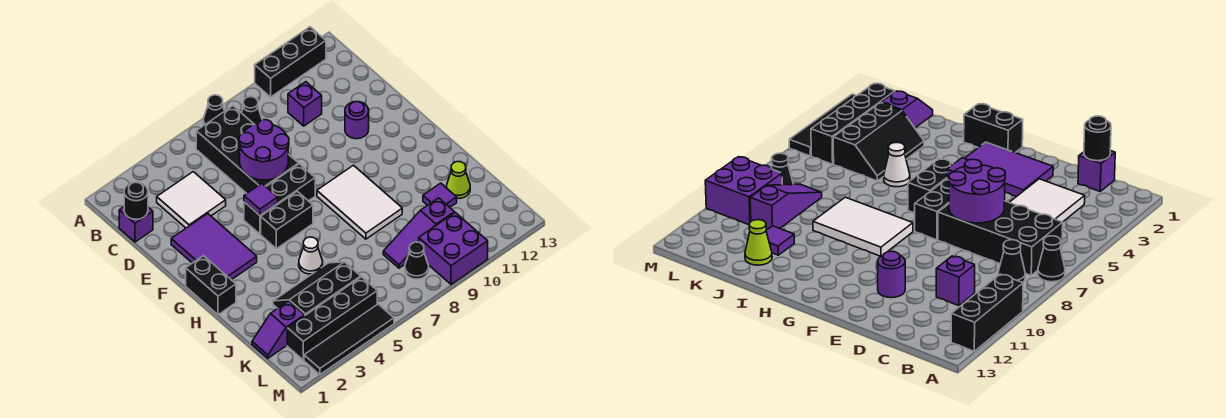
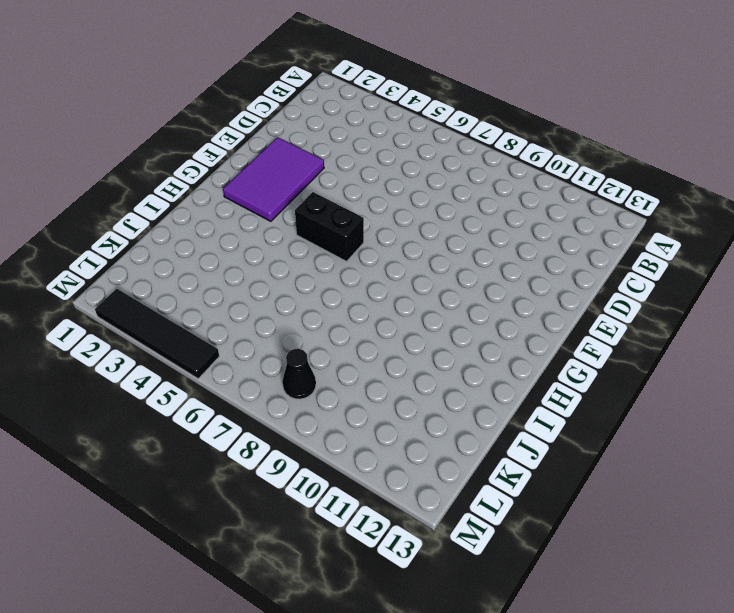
none -> black cone A7 level 1
none -> black brick A10:A12 level 1
none -> black brick B6:E7 level 1

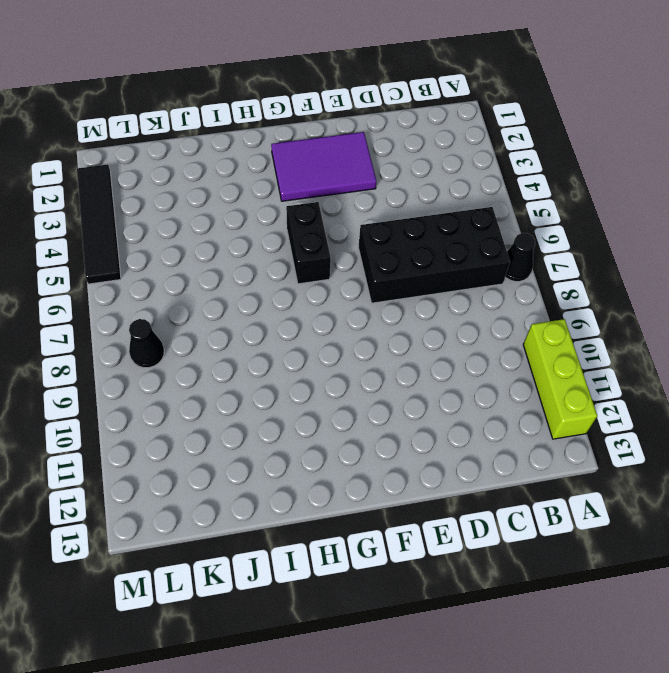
lime brick A10:A12 level 1 -> black brick A10:A12 level 1
none -> black cone B8 level 1
none -> purple brick C1 level 1
none -> white tile C3:D4 level 1

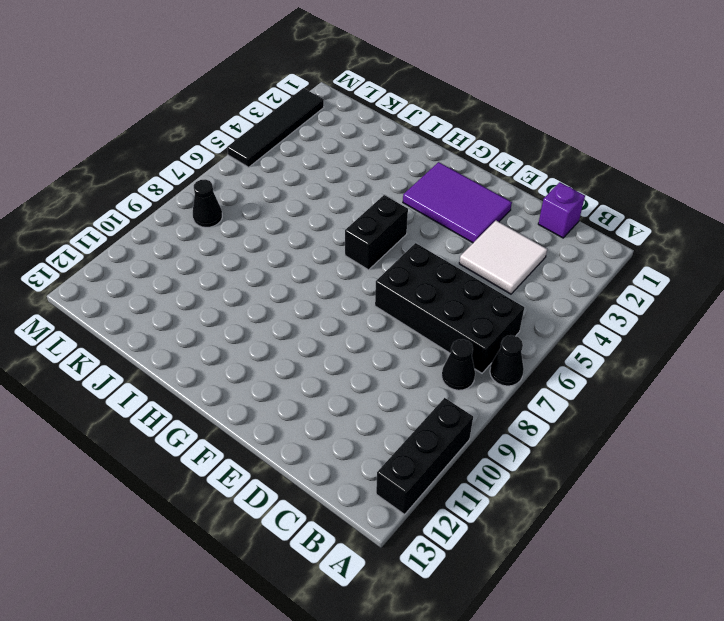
none -> purple brick C10 level 1
none -> purple round brick E11 level 1
none -> black brick F5:F7 level 1

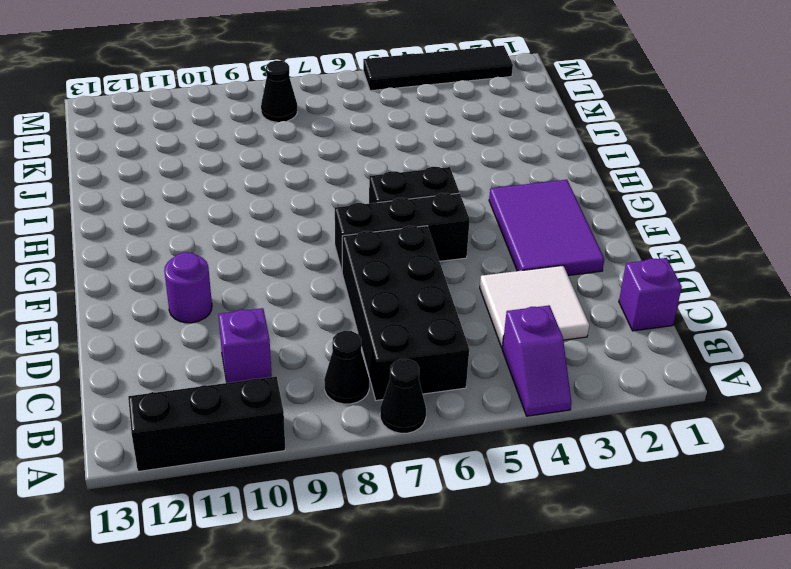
purple slope A4:B4 level 1 top B -> purple slope K1:K2 level 1 top 2
none -> black brick G1:H1 level 1
none -> white tile G8:I9 level 1
none -> white cone I5 level 1

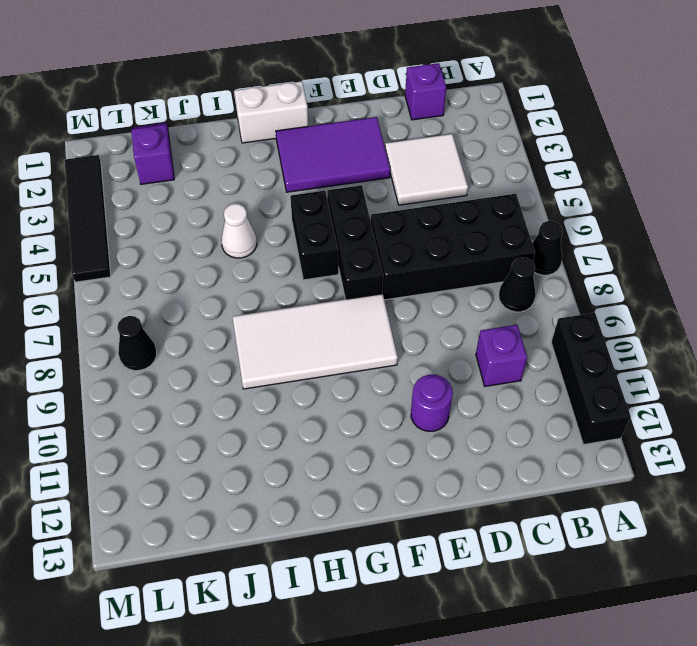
white tile F8:I9 level 1 -> white tile G8:I9 level 1
white brick G1:H1 level 1 -> black brick G1:H1 level 1
none -> black slope J3:K5 level 1 top K
none -> purple tile J11 level 1
none -> lime cone J12 level 1

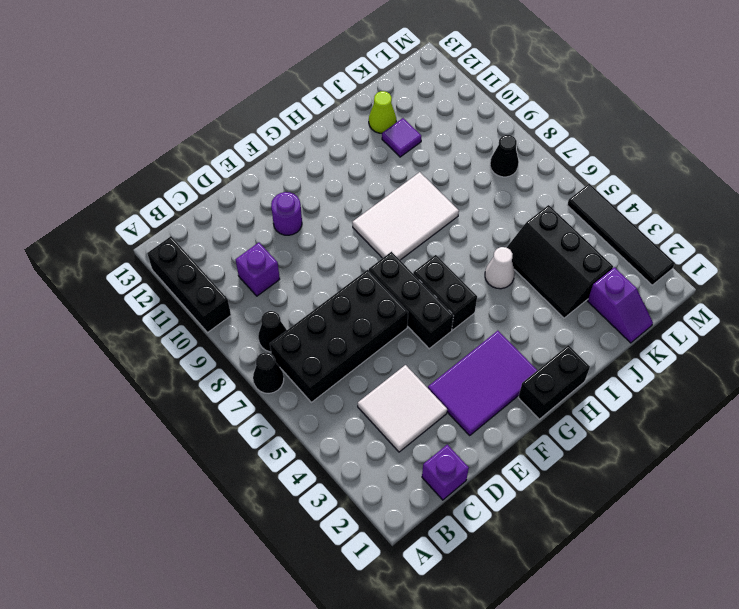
none -> purple slope K8:K10 level 1 top 10
none -> black brick L2:L5 level 1
none -> purple brick L9:M10 level 1

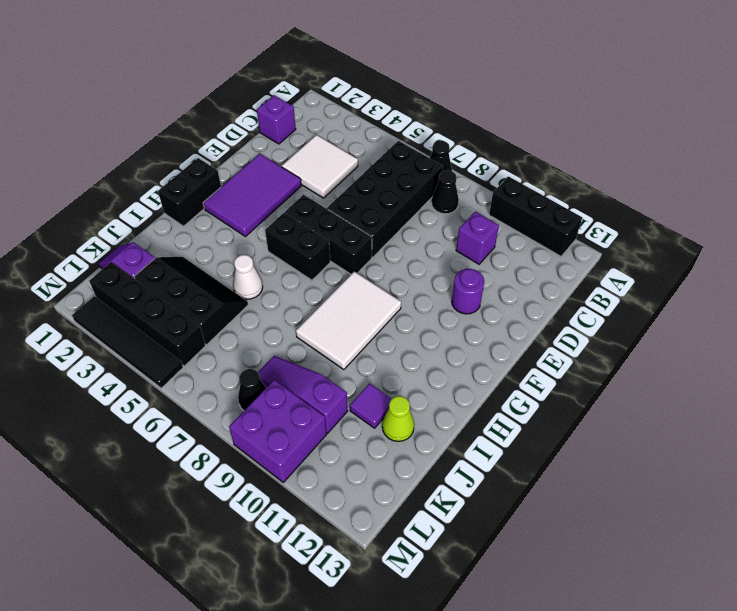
none -> black round brick C1 level 2
none -> purple round brick D6:E7 level 2
none -> purple tile F5 level 2

